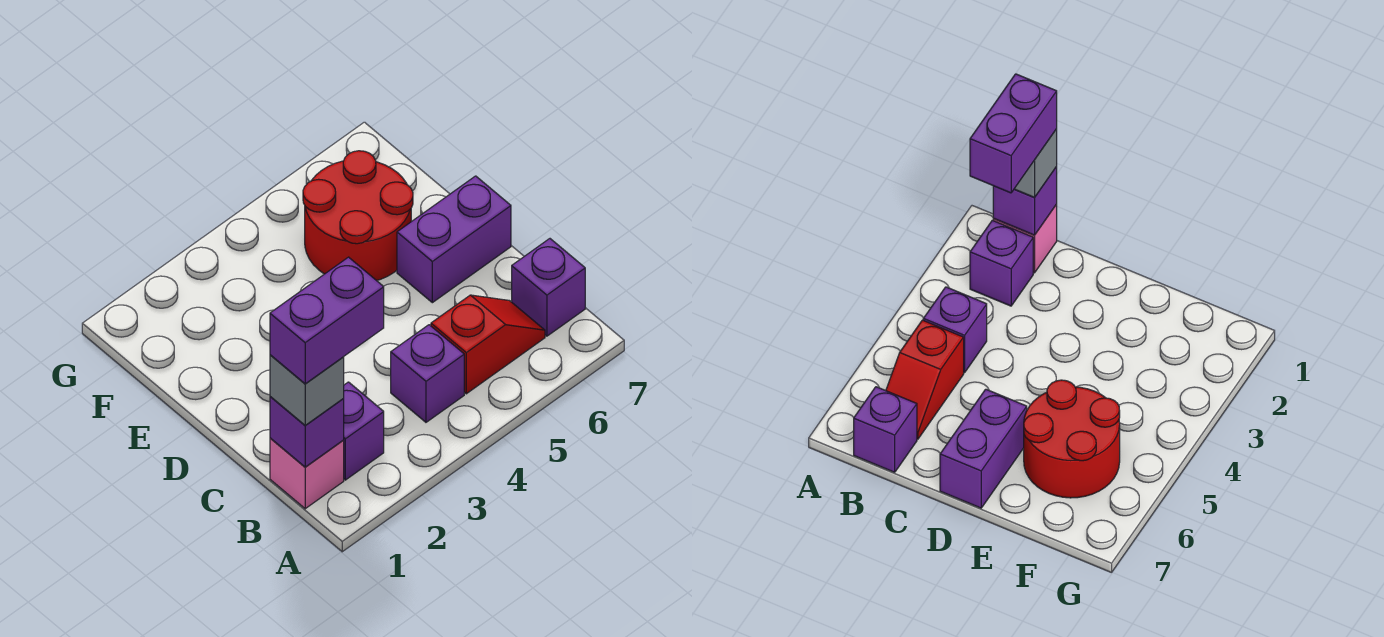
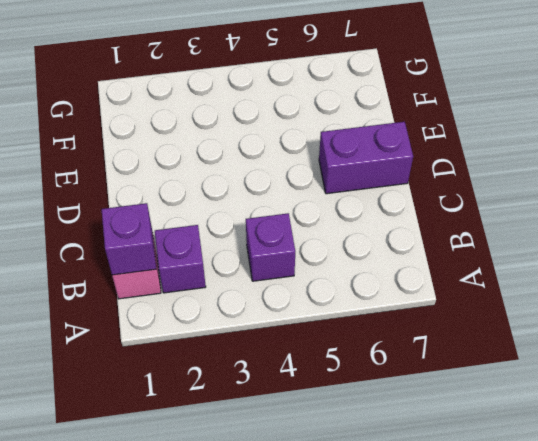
none -> red slope B5:B6 level 1 top 5
none -> purple brick B7 level 1

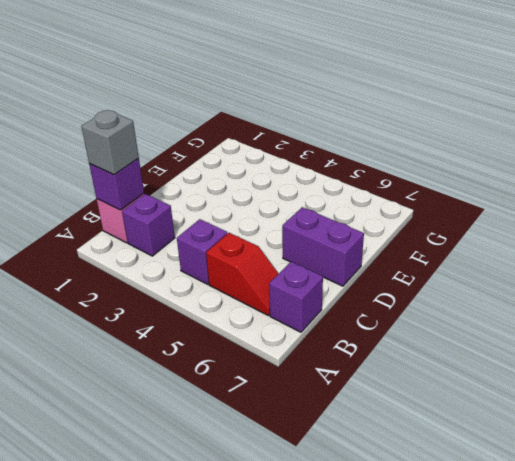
none -> red round brick E5:F6 level 1
none -> purple brick B1:B2 level 4

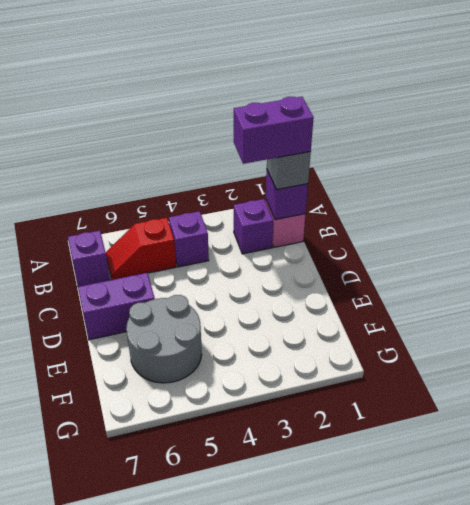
grey round brick E5:F6 level 1 -> red round brick E5:F6 level 1

